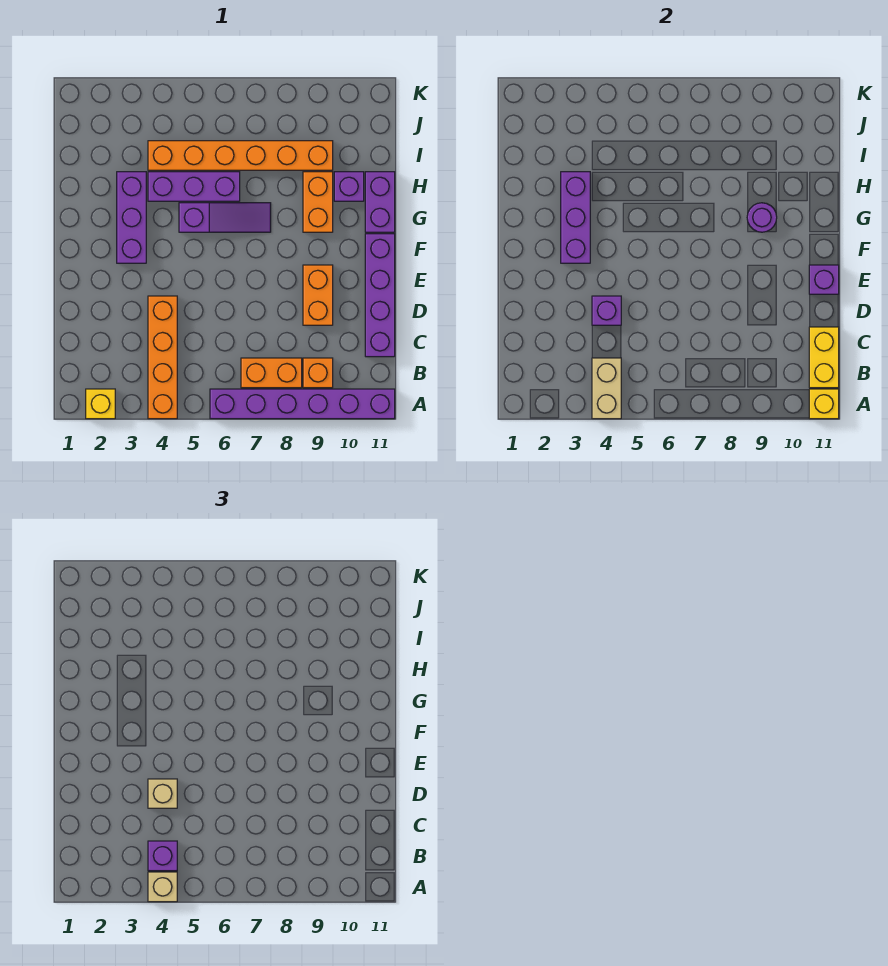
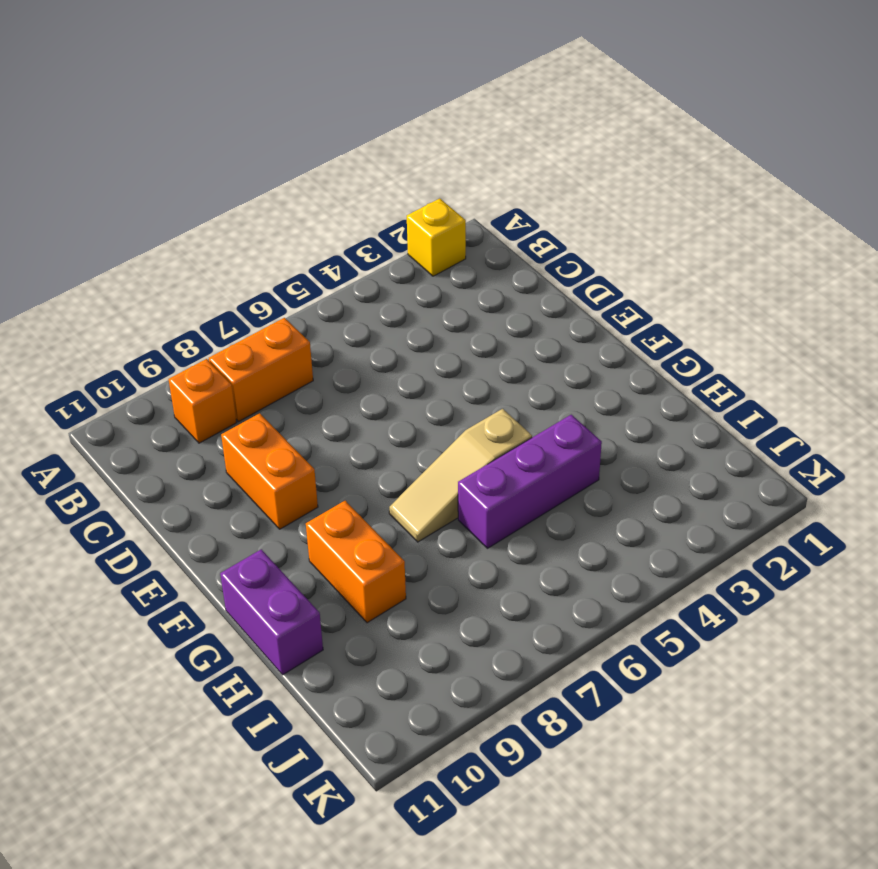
tan slope G5:G7 level 1 top 5 -> purple slope G5:G7 level 1 top 5
none -> orange brick A4:D4 level 1
none -> purple brick A6:A11 level 1
none -> purple brick C11:F11 level 1

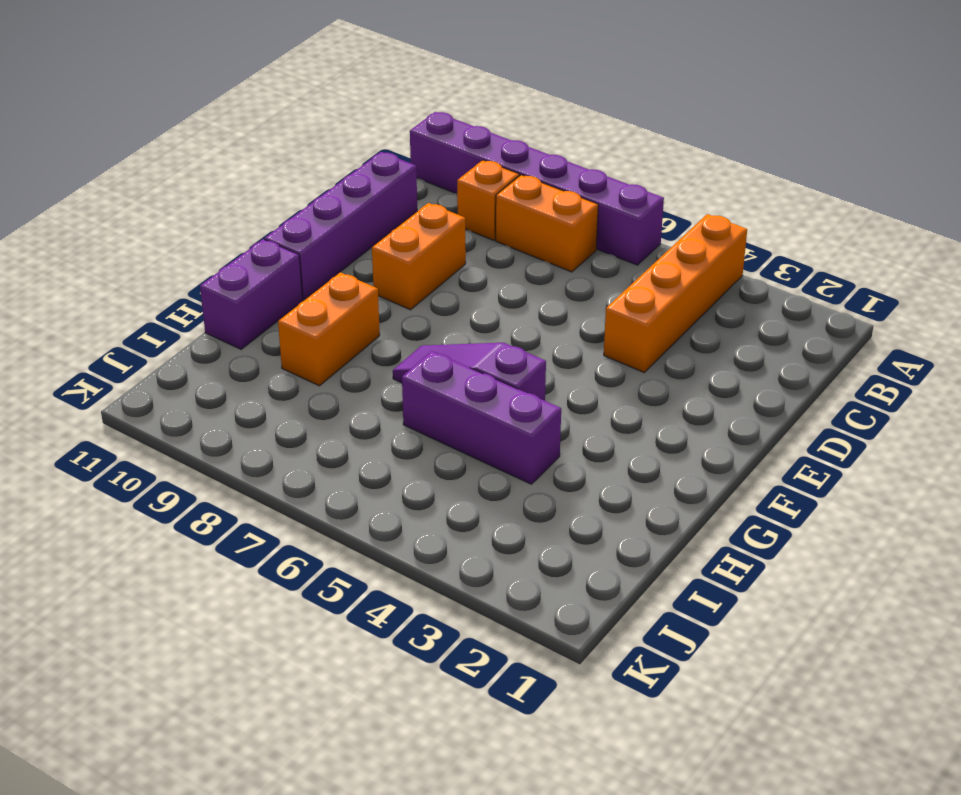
none -> yellow brick A2 level 1
none -> purple brick F3:H3 level 1
none -> purple brick H10 level 1

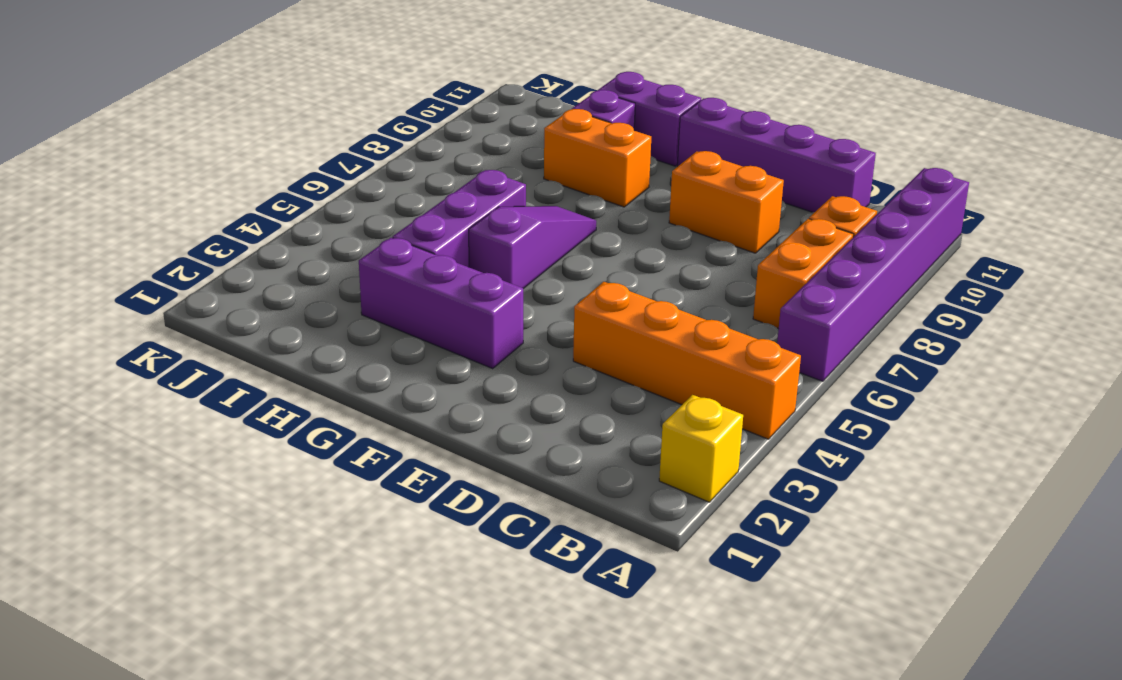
none -> orange brick I4:I9 level 1
none -> tan brick A4:B4 level 2
none -> yellow brick A11 level 2

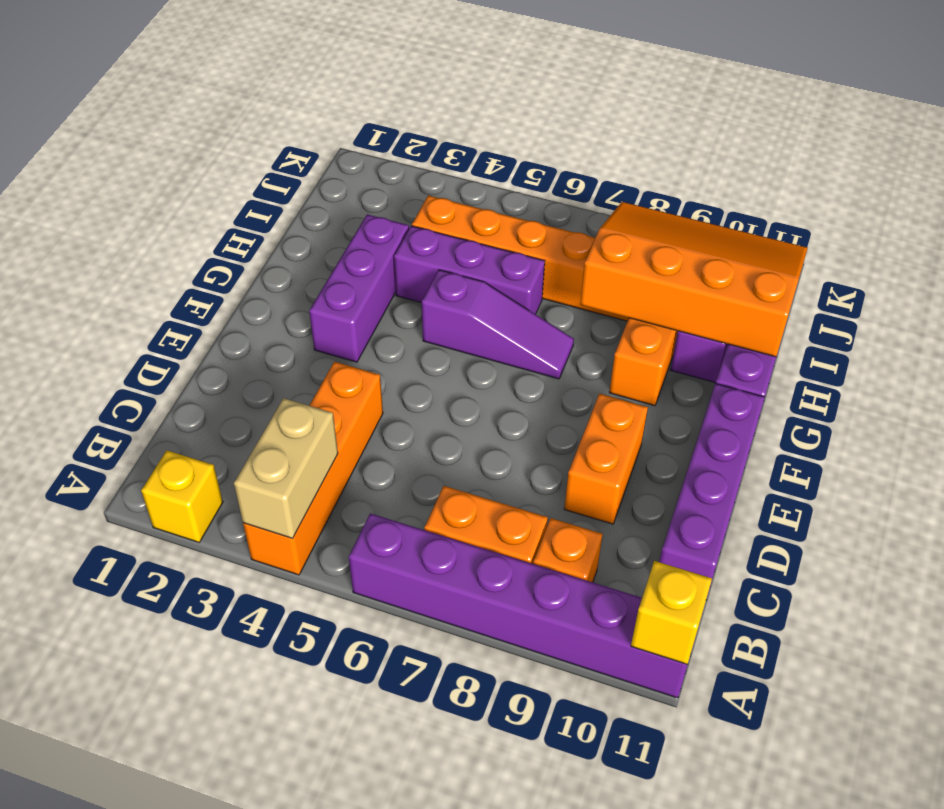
orange slope H8:J11 level 2 top H -> none
none -> yellow brick B11:C11 level 2
none -> purple brick D4 level 2
none -> purple brick E11 level 2

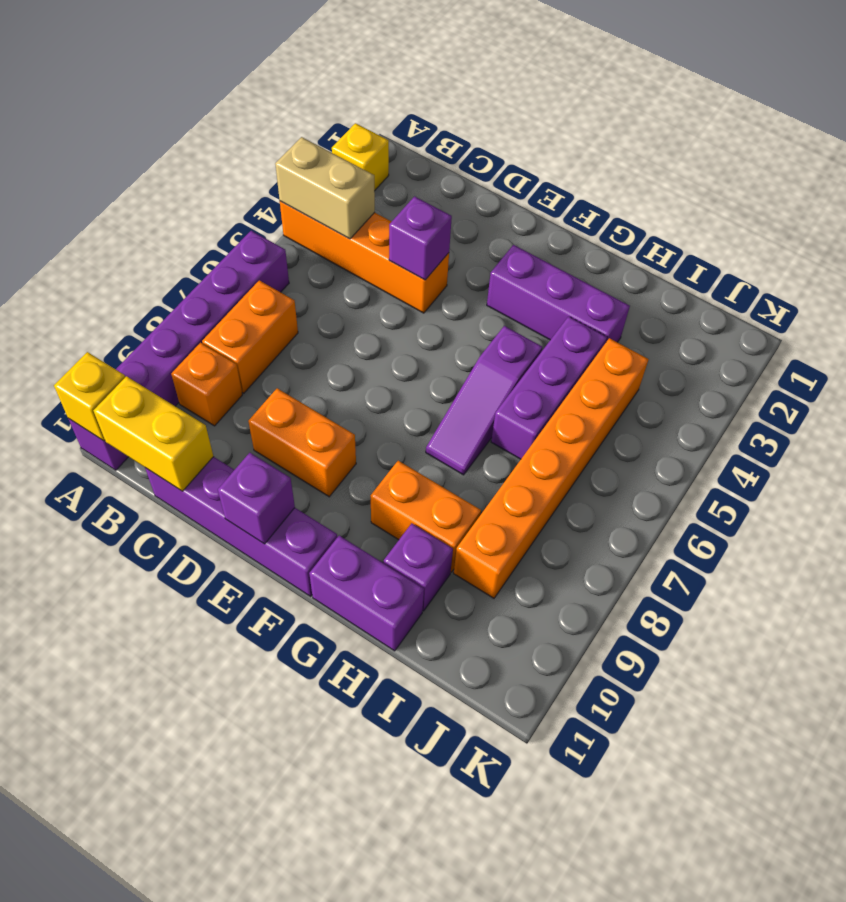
none -> purple brick F3:H3 level 2
none -> purple round brick G9 level 2
none -> tan brick A4 level 3

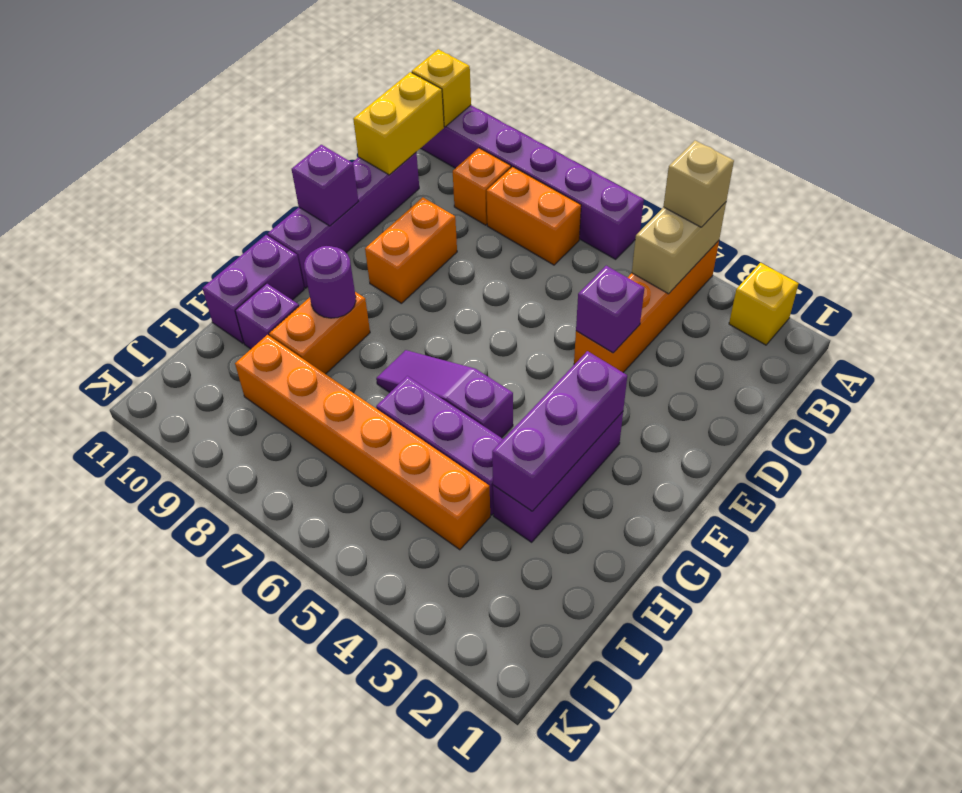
none -> purple brick B4 level 3
none -> tan brick D4 level 3

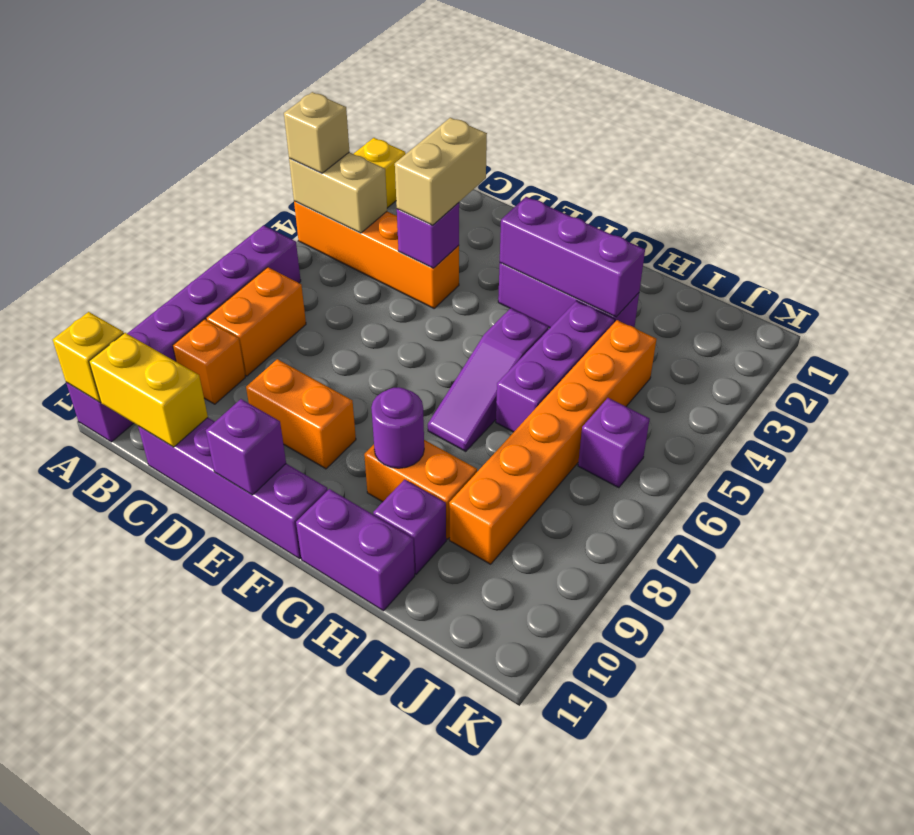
tan brick D3:D4 level 3 -> tan brick D4 level 3
purple brick J6 level 1 -> purple brick B4 level 3

